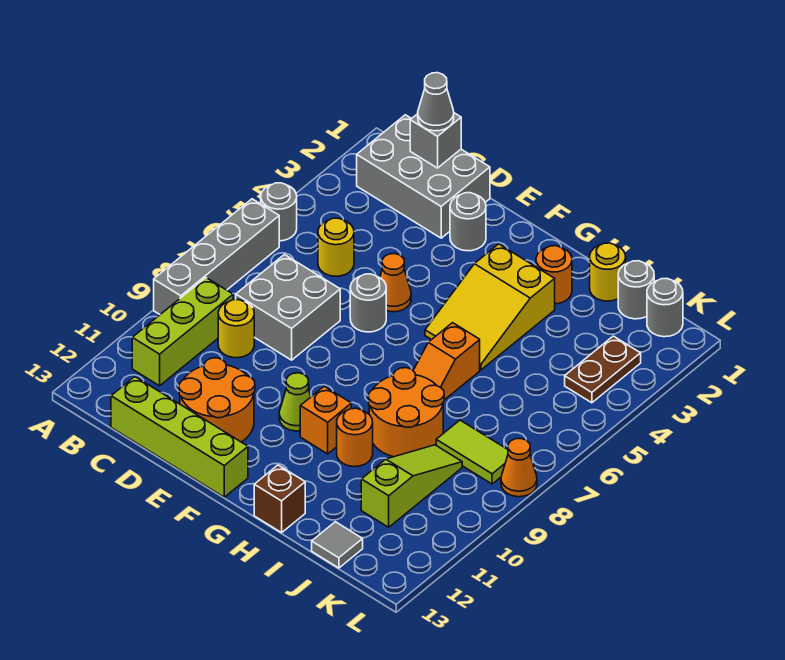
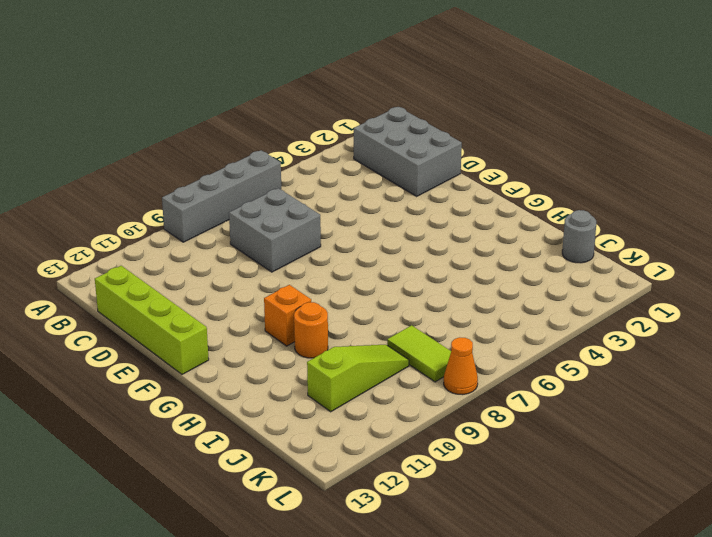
none -> grey round brick A5 level 1
none -> lime brick B9:B11 level 1
none -> yellow round brick C5 level 1
none -> yellow round brick C9 level 1

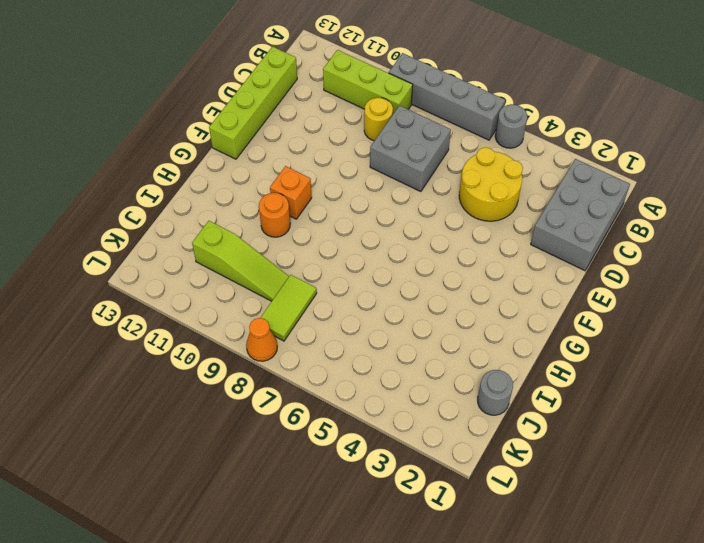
yellow round brick C4:D5 level 1 -> yellow round brick C5 level 1
none -> orange round brick D11:E12 level 1
none -> grey round brick E2 level 1
none -> orange cone E5 level 1
none -> grey round brick E6 level 1

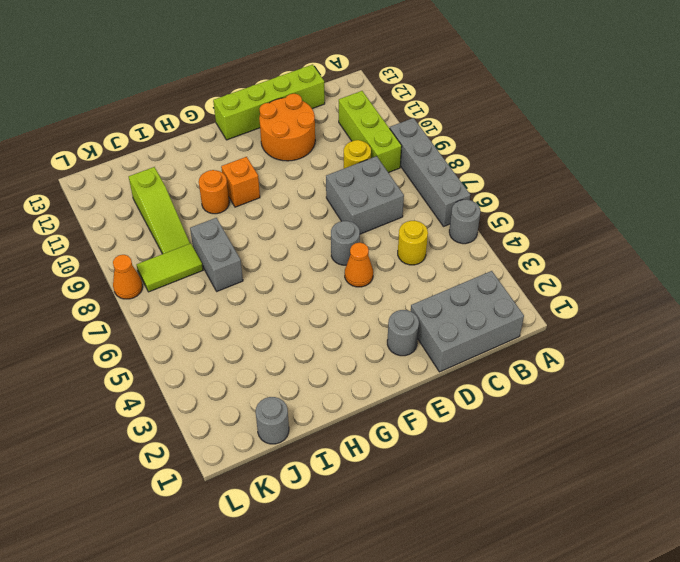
grey brick I7:I8 level 1 -> orange round brick H8:I9 level 1
none -> lime cone F10 level 1
none -> yellow slope G3:H5 level 1 top 3
none -> orange round brick H2 level 1
none -> orange slope H6:H7 level 1 top 6

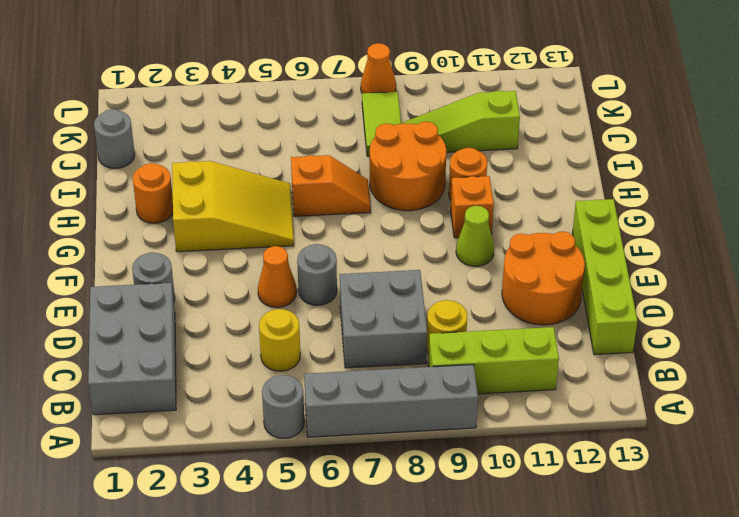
none -> brown brick H13 level 1
none -> yellow round brick I1 level 1
none -> grey tile J13 level 1
none -> grey round brick K1 level 1

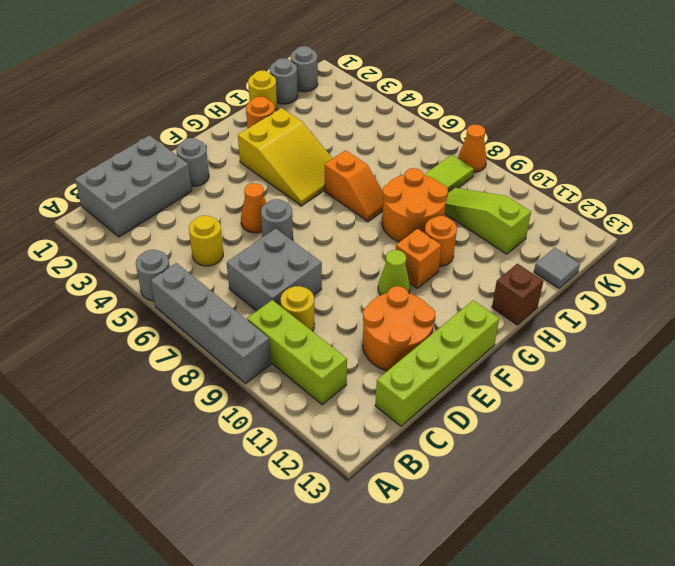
none -> brown plate K3:K4 level 1
none -> grey brick C1 level 2
none -> grey cone C1 level 3

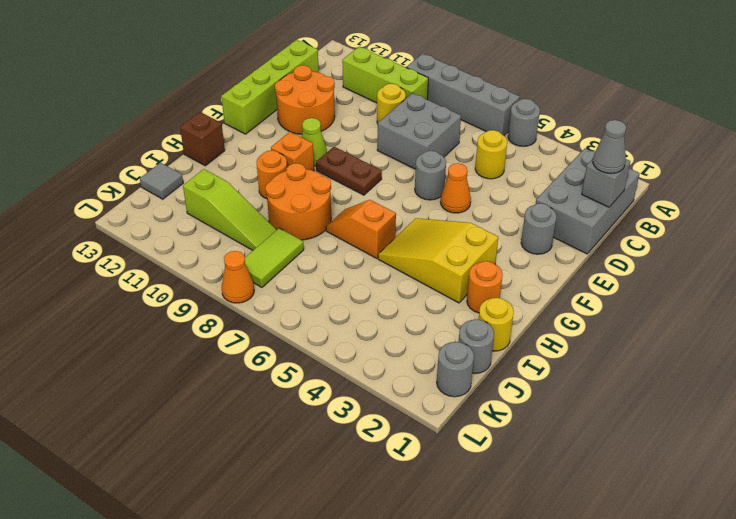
brown plate F8:F9 level 1 -> brown plate K3:K4 level 1

